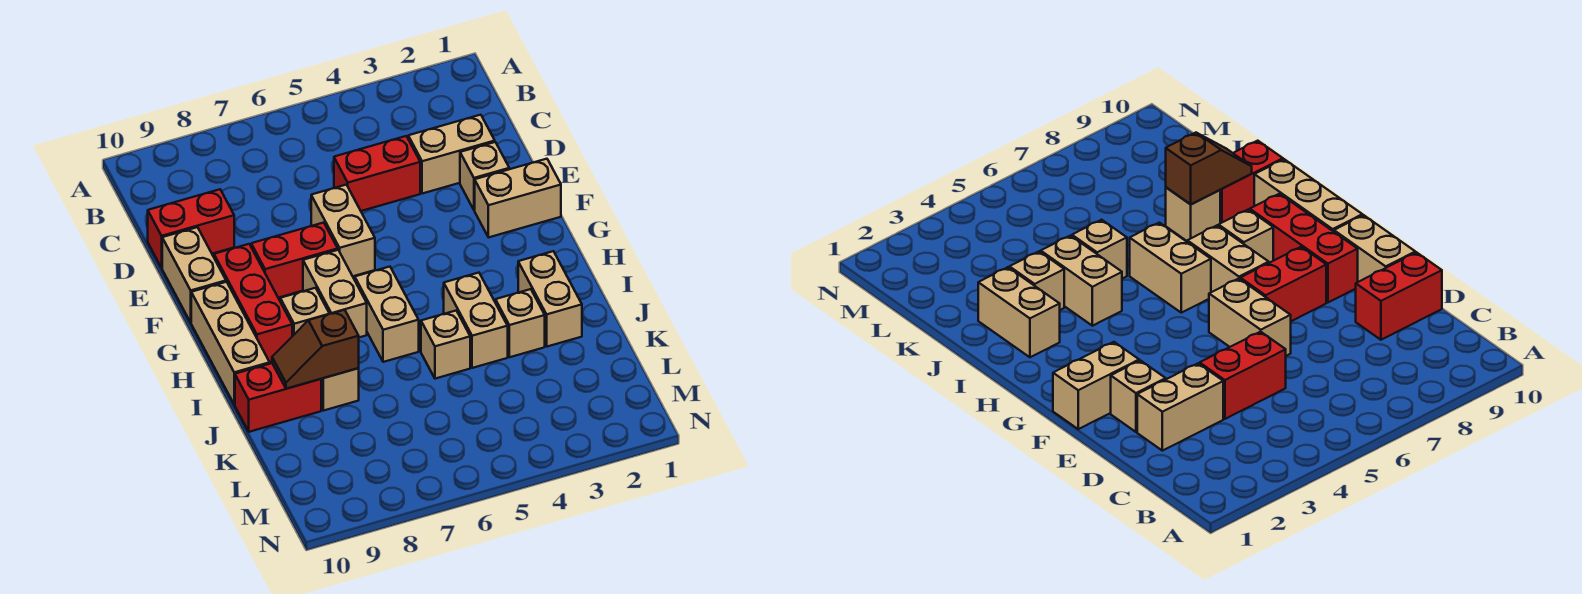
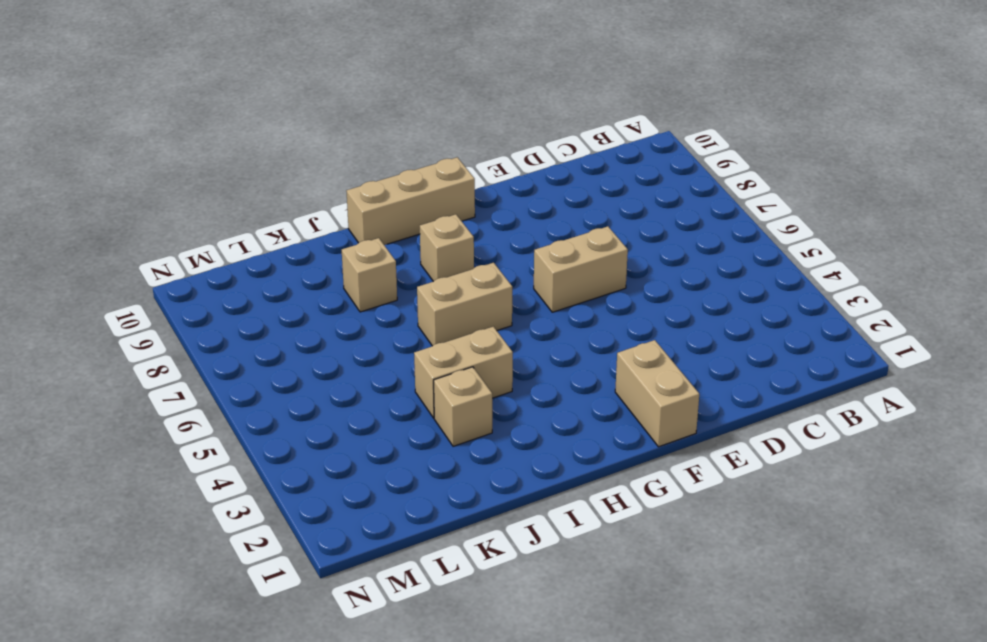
none -> tan brick D2:D3 level 1
none -> red brick D4:D5 level 1
none -> red brick D9:D10 level 1

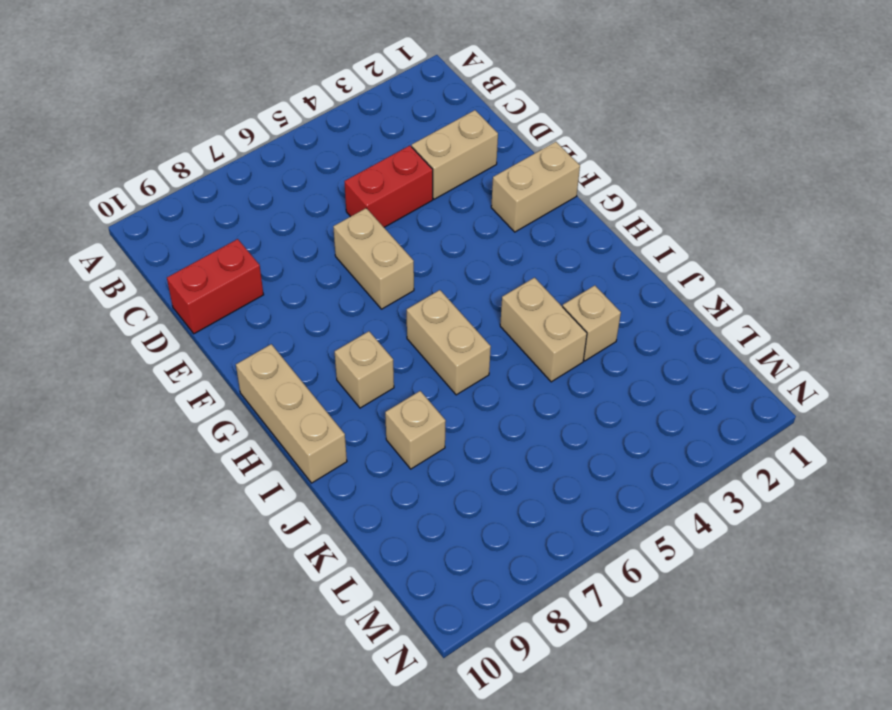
none -> tan brick E2 level 1
none -> tan brick E10:F10 level 1
none -> red brick F7:F8 level 1

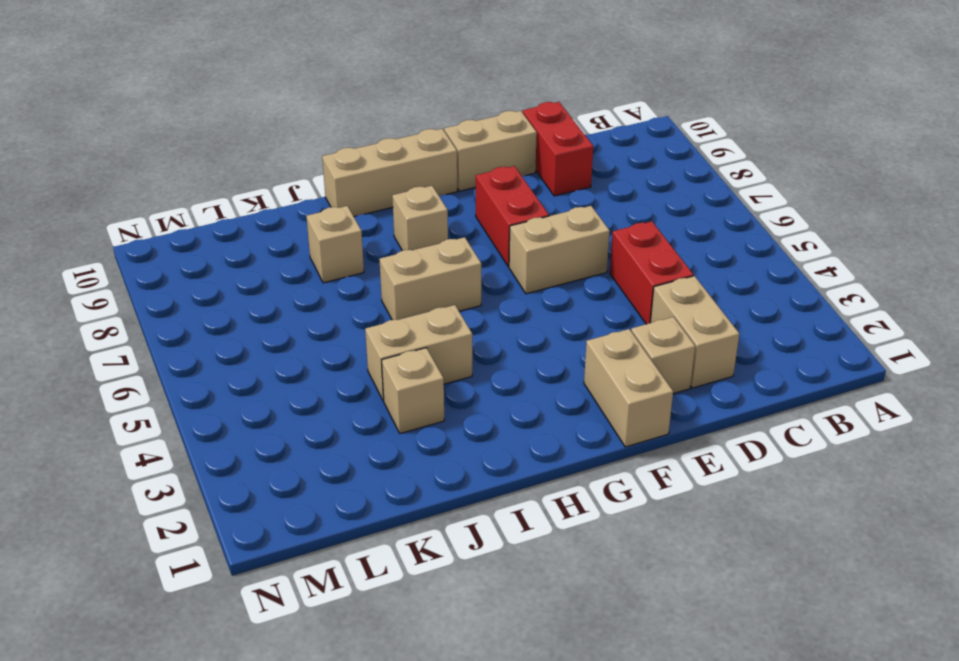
none -> red brick F9:H9 level 1
none -> tan brick G7:H7 level 1
none -> tan brick I2:J2 level 1

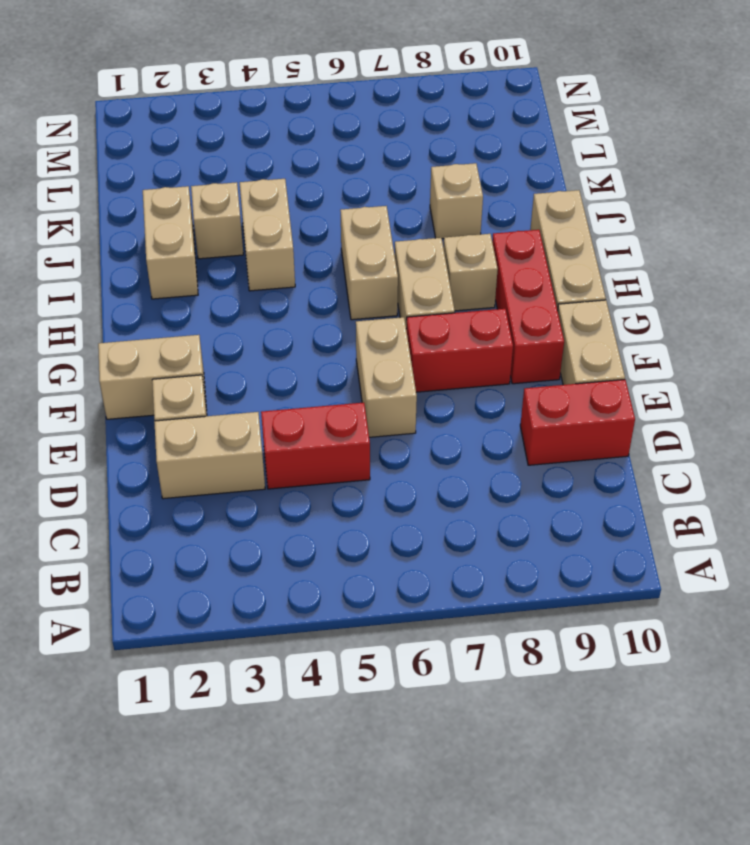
none -> tan brick J5 level 1
none -> red brick J9:J10 level 1
none -> brown slope J8:J9 level 2 top 8

